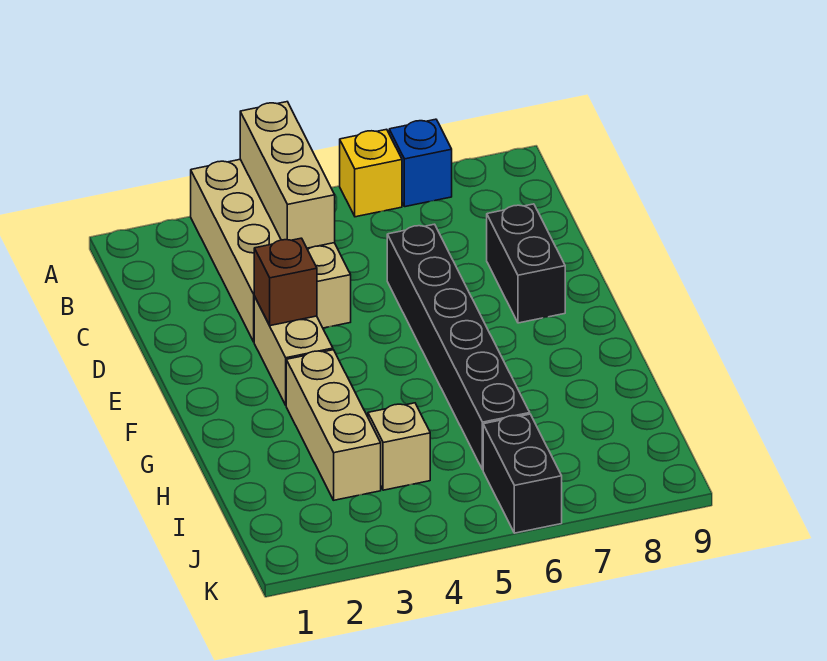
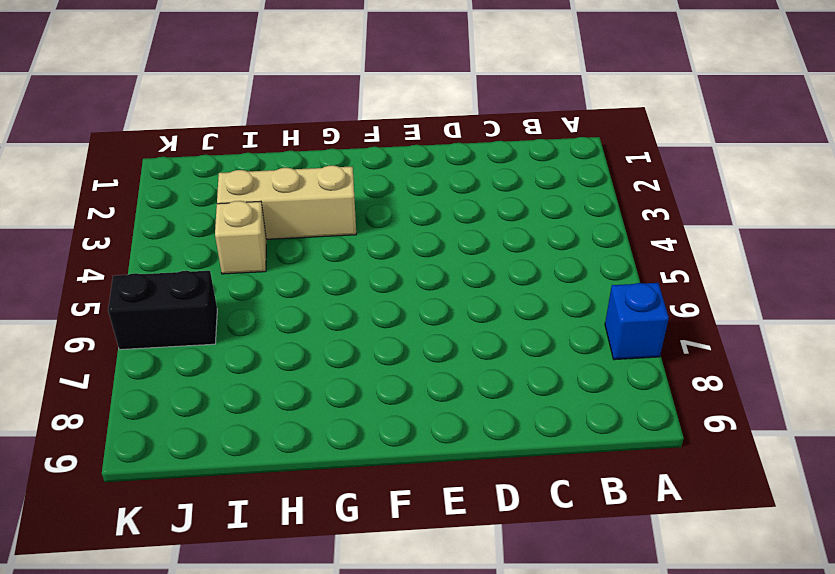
none -> tan brick A3:D4 level 1
none -> yellow brick A6 level 1

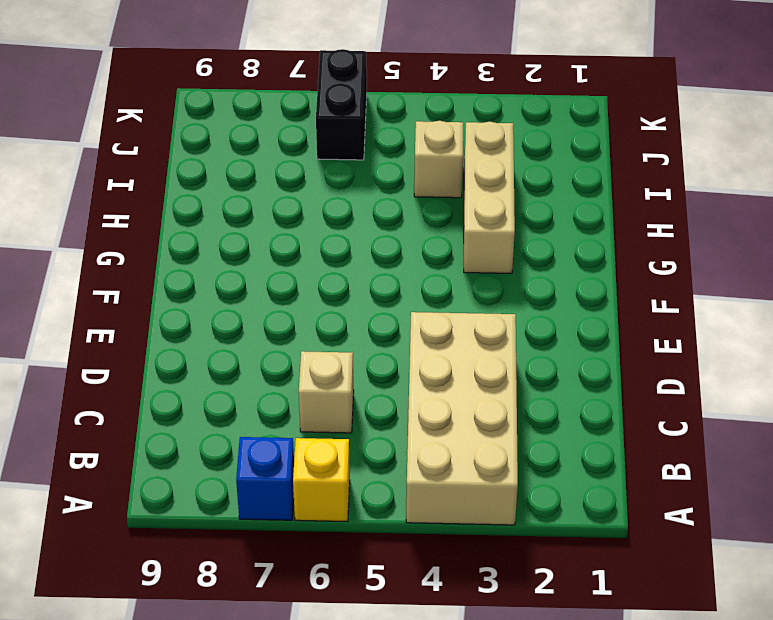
tan brick C6 level 1 -> none
none -> black brick D6:I6 level 1
none -> black brick D8:E8 level 1

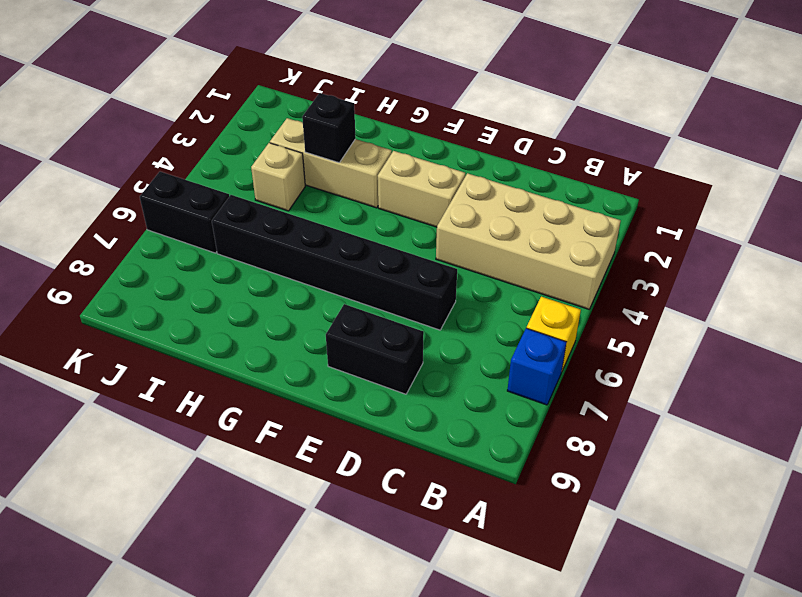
black brick H3 level 2 -> none
none -> tan brick A4:C4 level 2
none -> brown brick E3 level 2

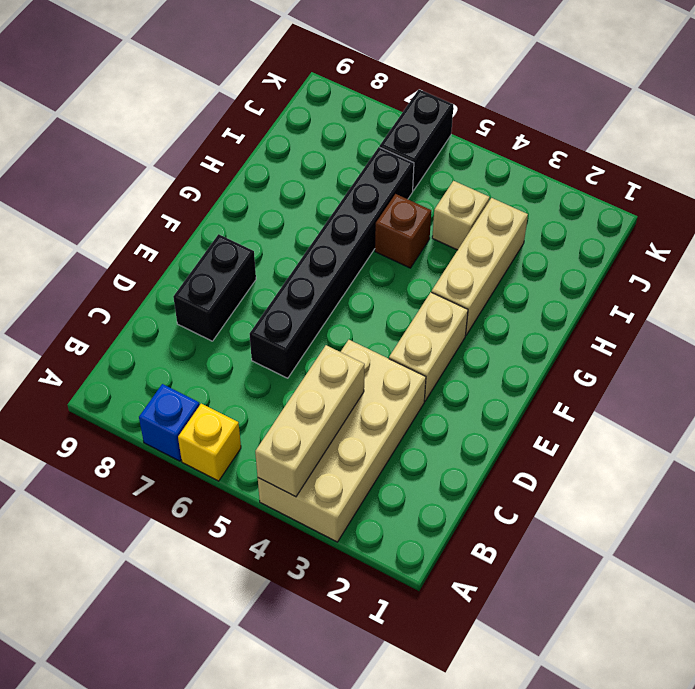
brown brick H5 level 1 -> brown brick E3 level 2

